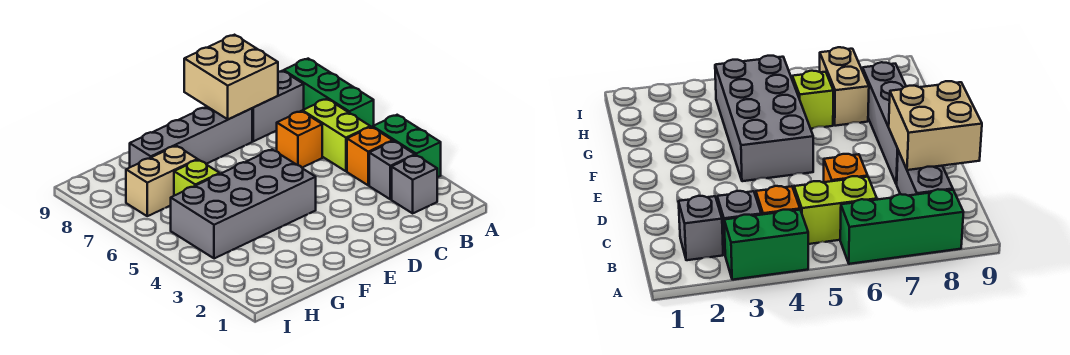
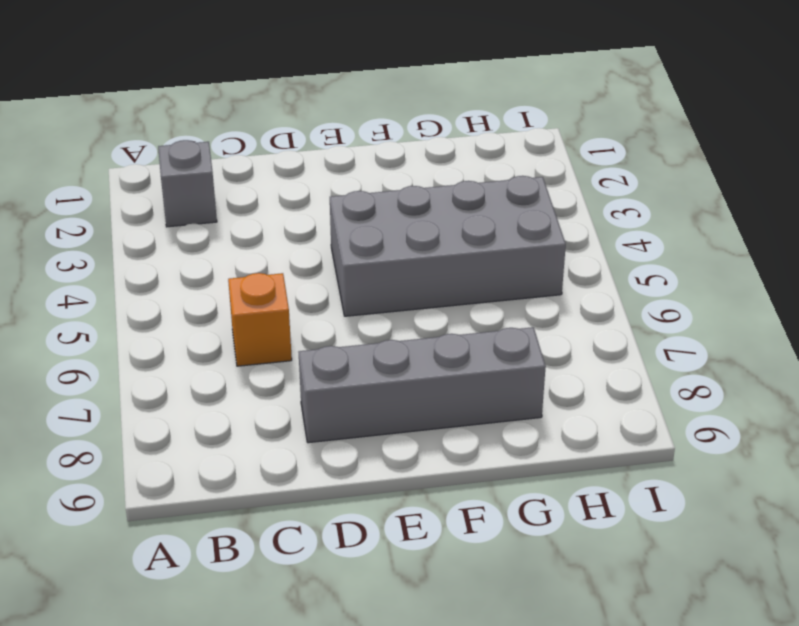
none -> green brick A3:A4 level 1
none -> green brick A6:A8 level 1
none -> grey brick B3 level 1

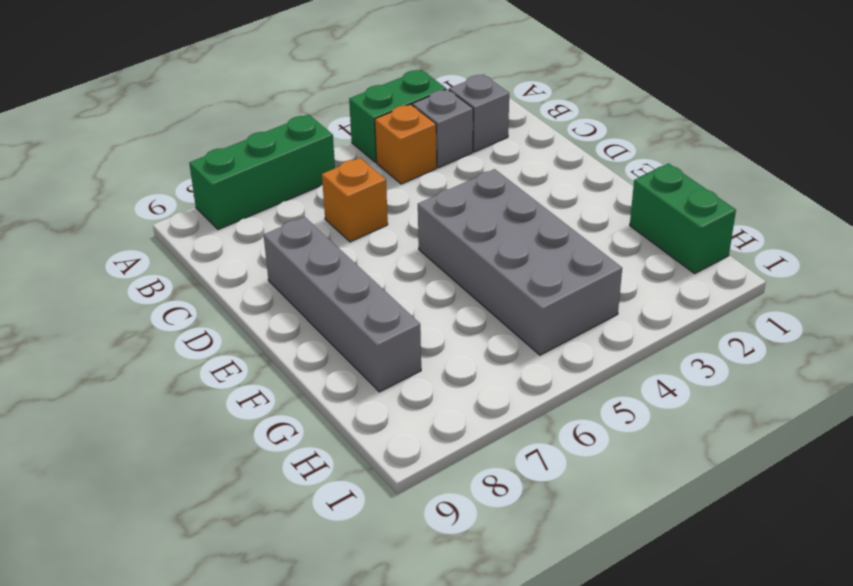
green brick G1:H1 level 1 -> none
none -> lime brick B5:B6 level 1
none -> grey brick B8:C8 level 1
none -> lime brick G6 level 1

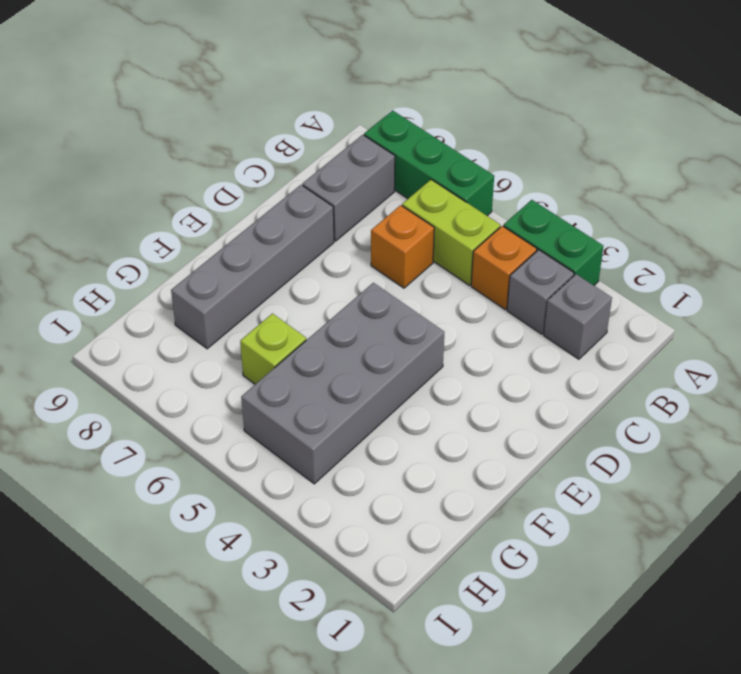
none -> tan brick G7:H7 level 1
none -> tan brick C8:D9 level 2

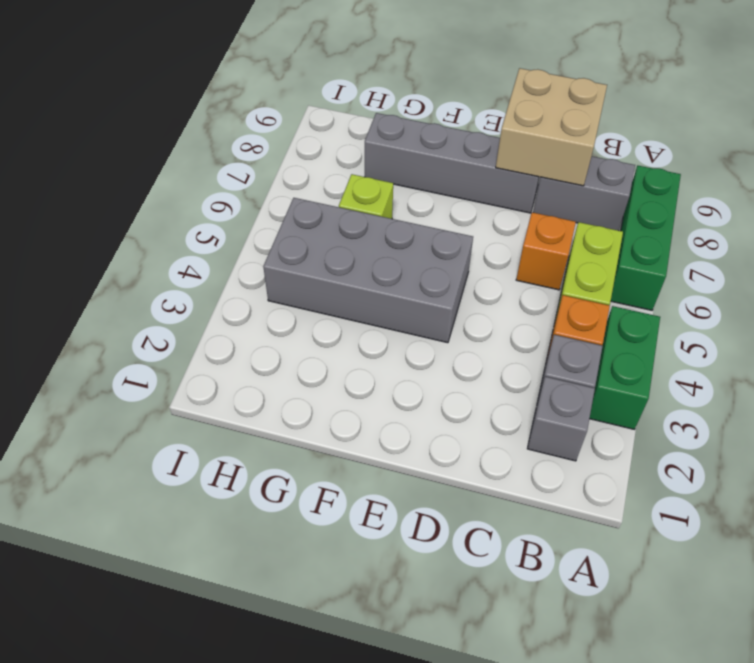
none -> tan brick G7:H7 level 1

